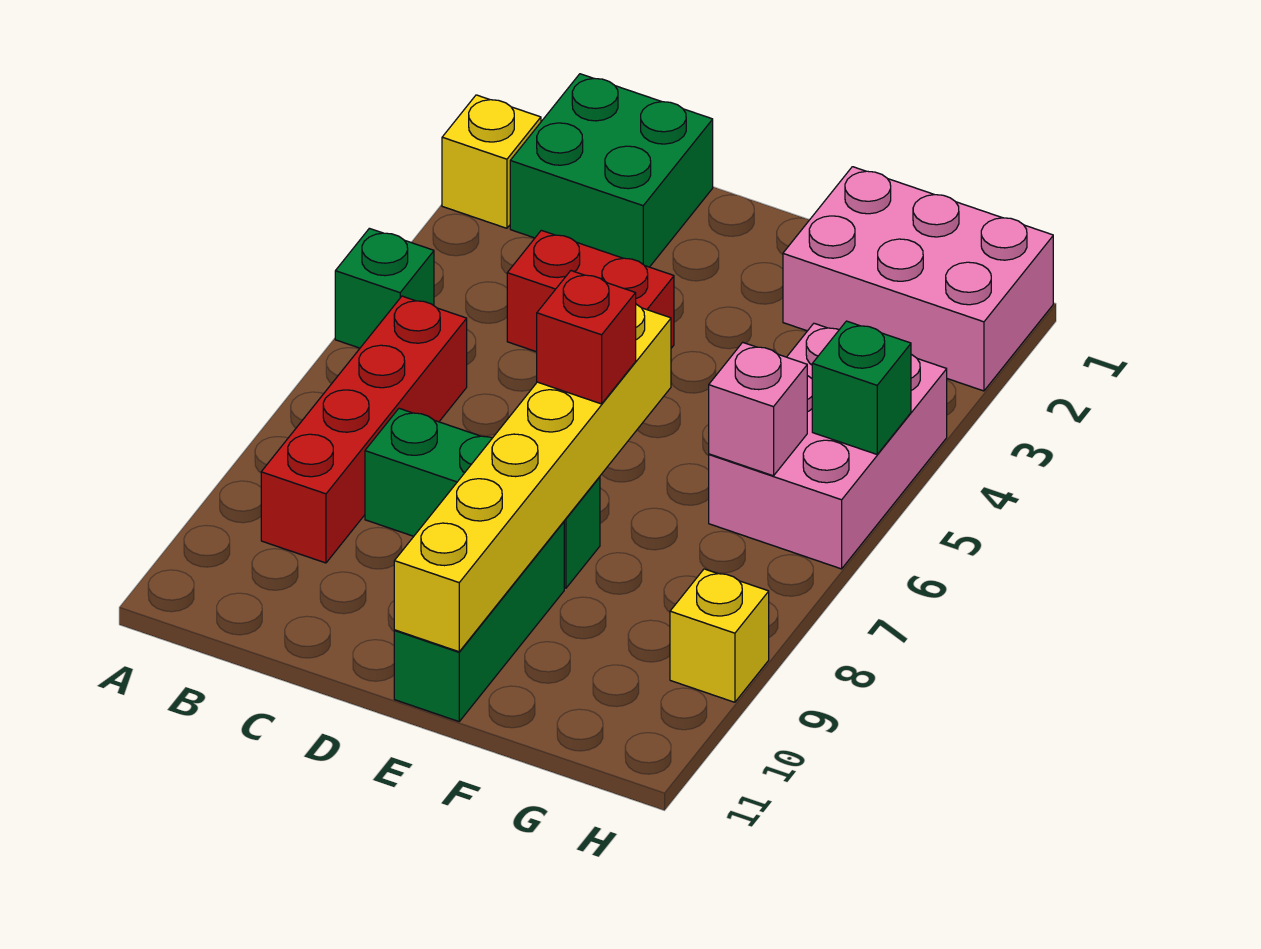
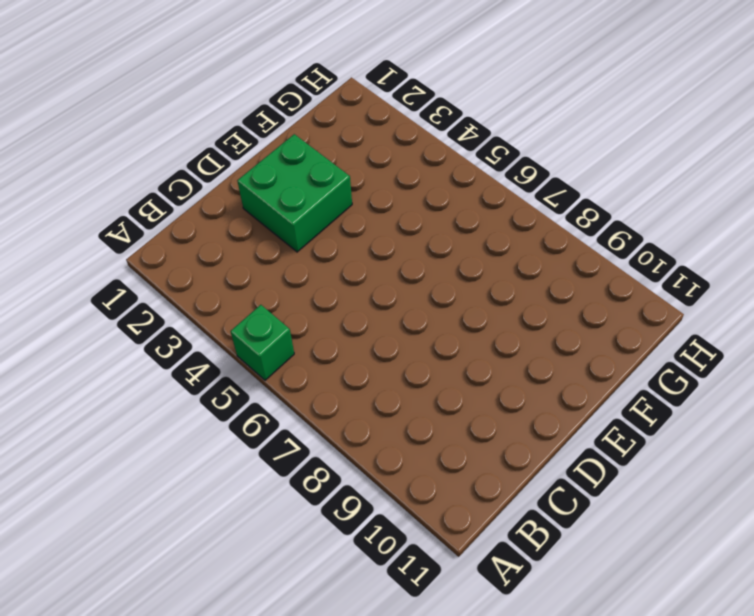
green brick D2:E3 level 1 -> green brick B1:C2 level 1
none -> yellow brick A2 level 1
none -> red brick B6:B9 level 1
none -> red brick C4:D4 level 1

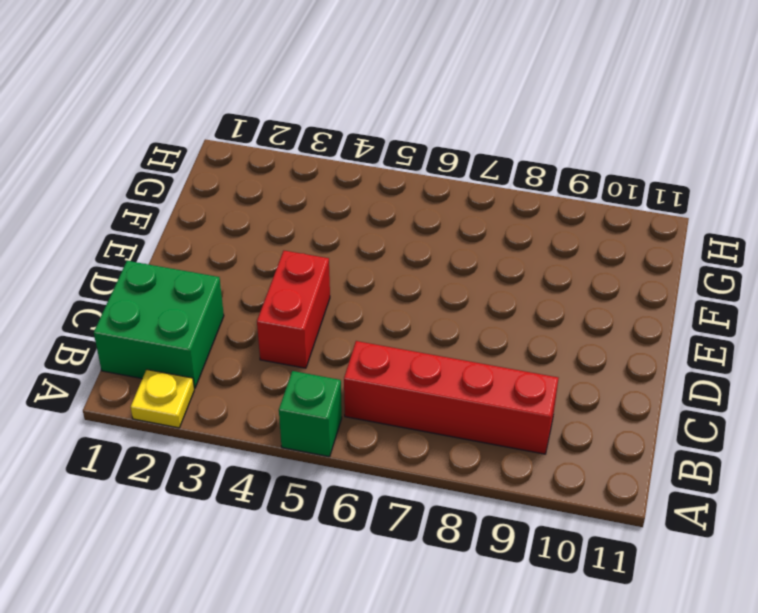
yellow plate A2 level 1 -> yellow brick A2 level 1
none -> green brick C8:E8 level 1
none -> green brick E9:E11 level 1
none -> pink brick F1:H2 level 1

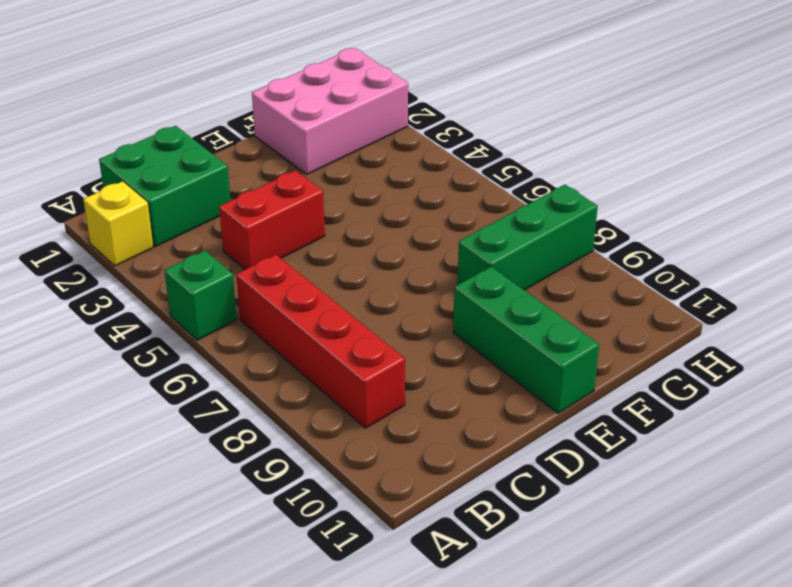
green brick F8:H8 level 1 -> green brick C8:E8 level 1
none -> pink brick G4:H6 level 1
none -> yellow brick H9 level 1
none -> yellow brick E6:E11 level 2

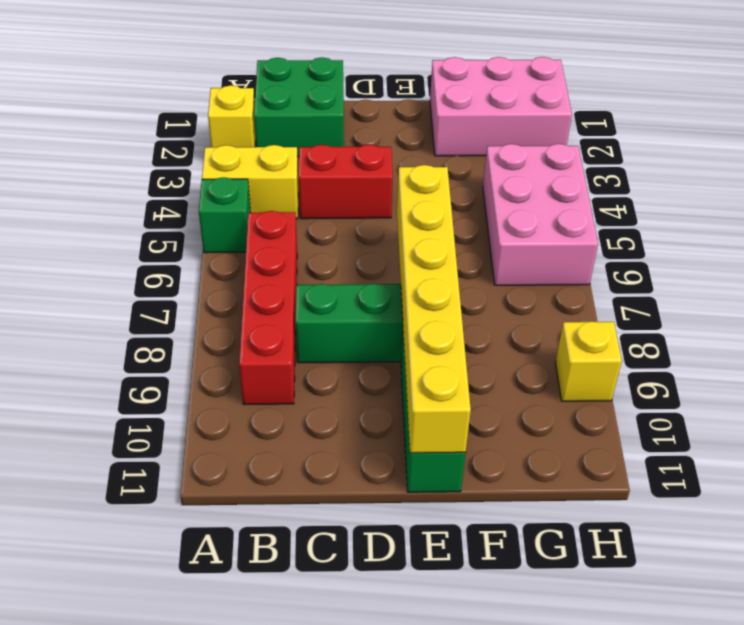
yellow brick A4:B4 level 1 -> none
none -> pink brick G6 level 2
none -> green brick H5 level 2
none -> red brick E7 level 3

